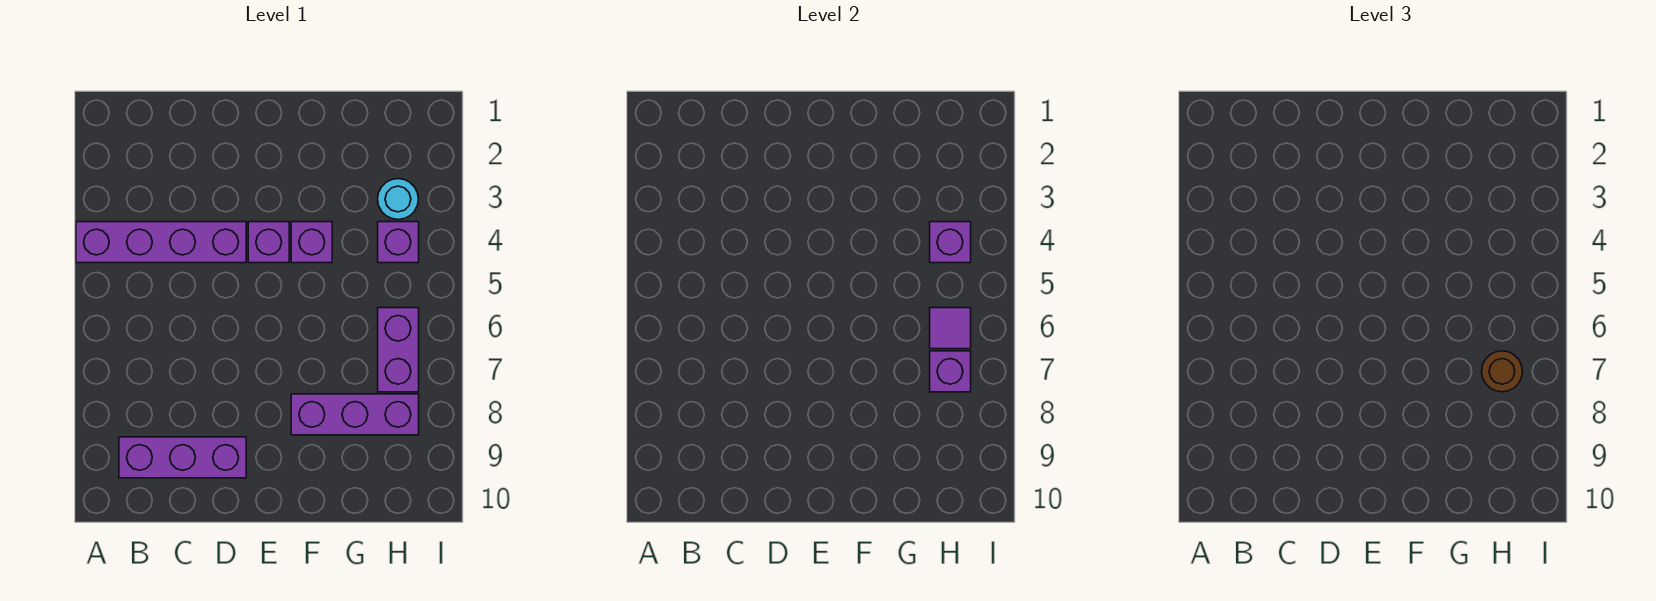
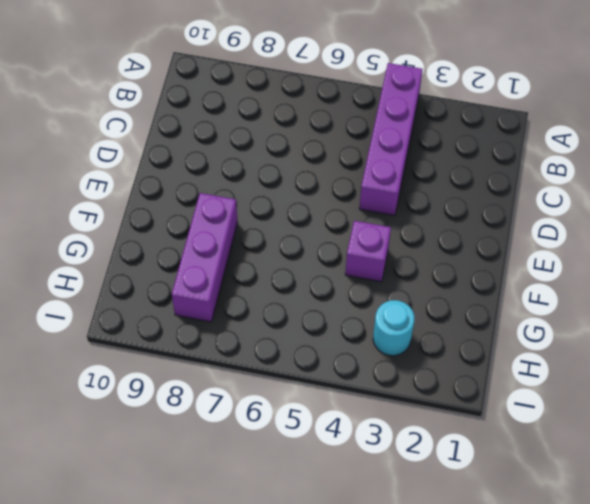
none -> purple brick B9:D9 level 1
none -> purple brick E4 level 1
none -> purple brick H4 level 1

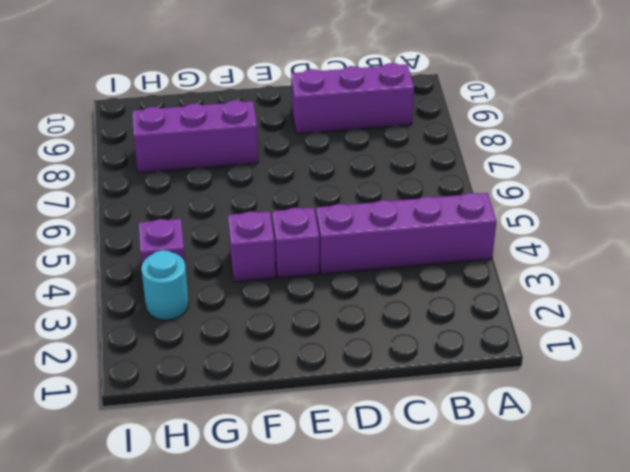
none -> purple brick H6:H7 level 1
none -> purple brick H4 level 2
none -> purple tile H6 level 2

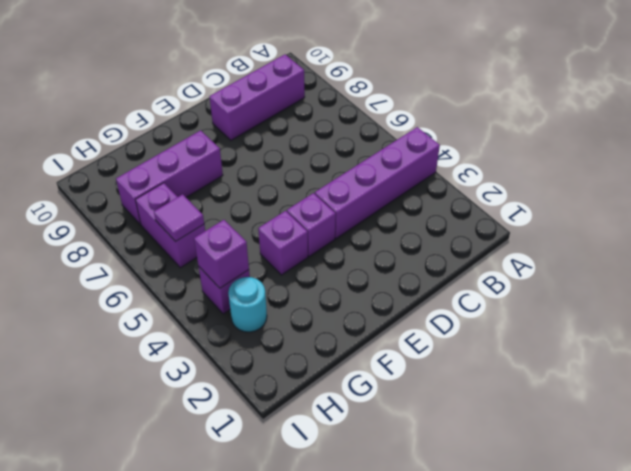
none -> purple brick H7 level 2
none -> brown round brick H7 level 3

